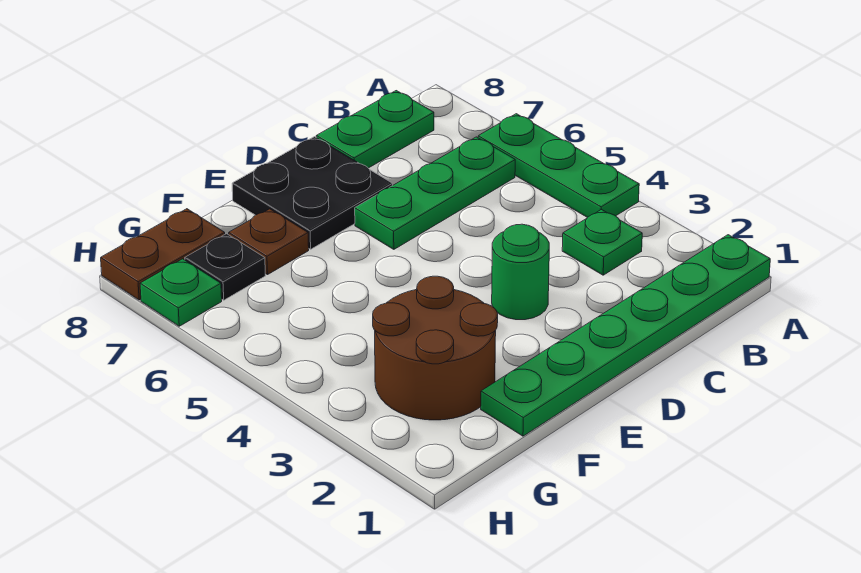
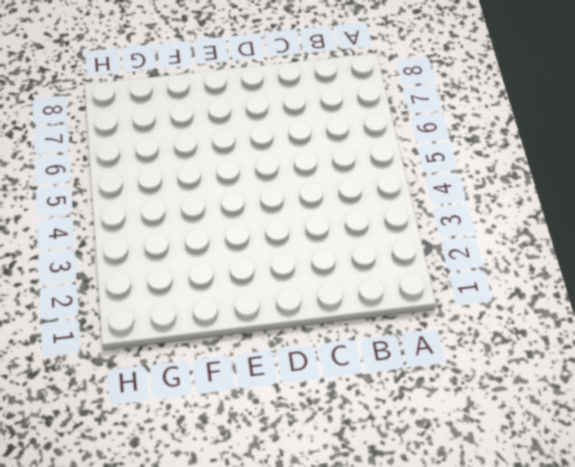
none -> green plate A1:F1 level 1
none -> green plate A4:A6 level 1
none -> green plate B3 level 1

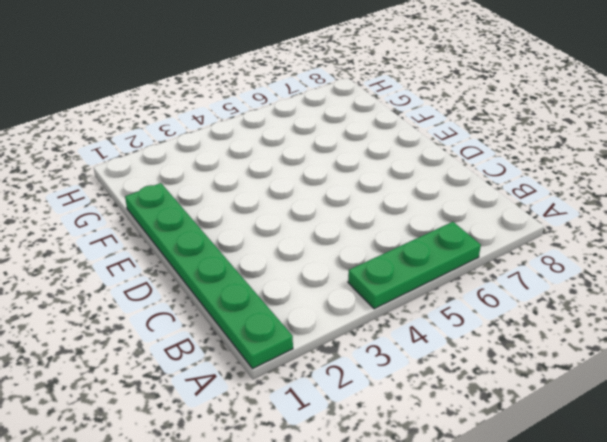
none -> green plate B3 level 1
none -> green plate B6:D6 level 1
none -> green plate B8:C8 level 1

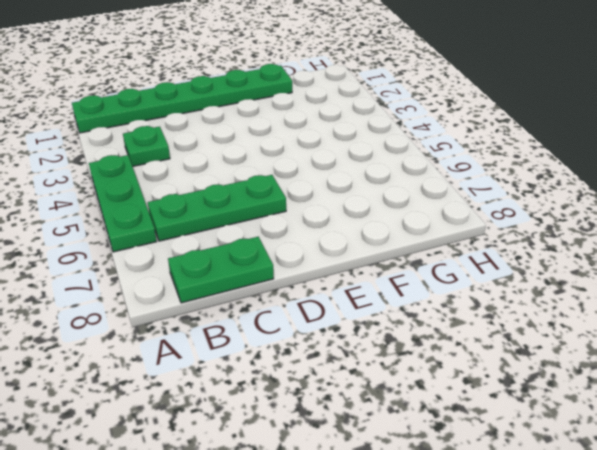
none -> green round brick D3 level 1
none -> black plate D7:E8 level 1
none -> brown round brick F2:G3 level 1

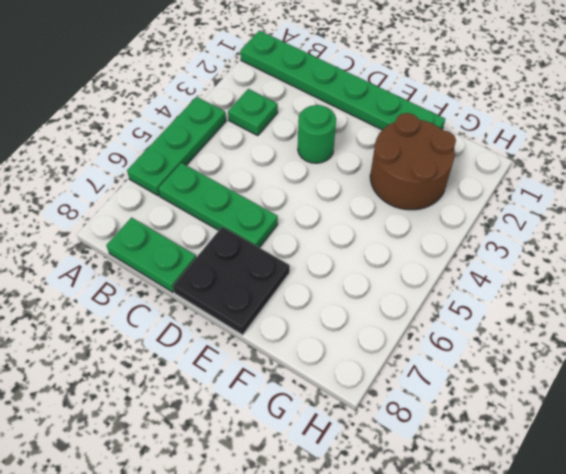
none -> brown plate F7 level 1
none -> black plate G7 level 1
none -> brown plate G8:H8 level 1

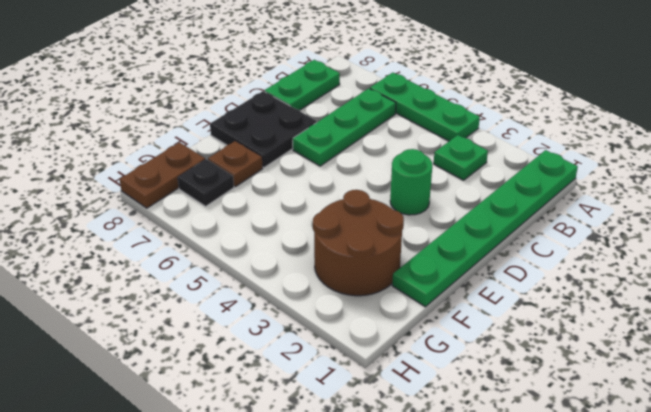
none -> green plate H7 level 1

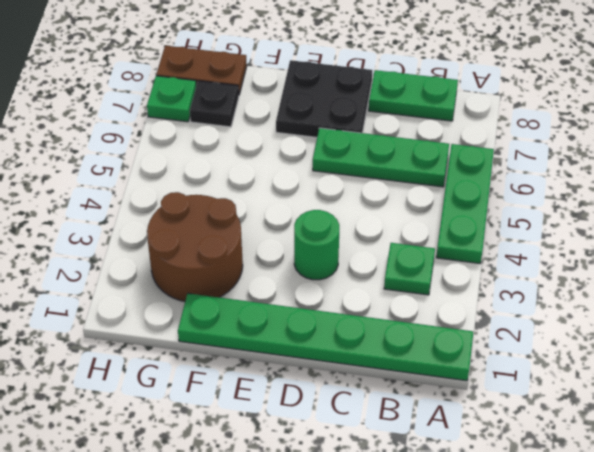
none -> brown plate F7 level 1

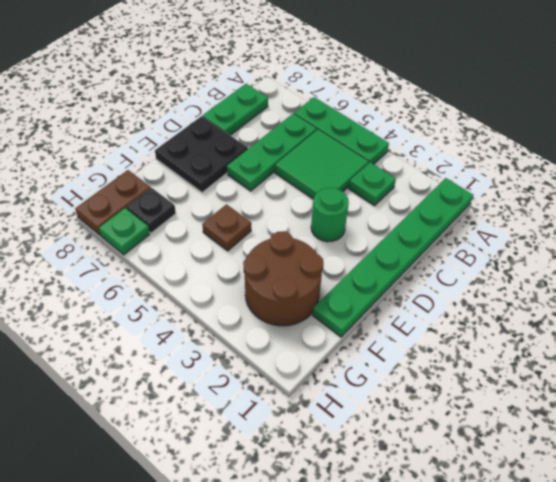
green tile B4:C5 level 1 -> none
brown plate F5 level 1 -> brown plate F7 level 1

